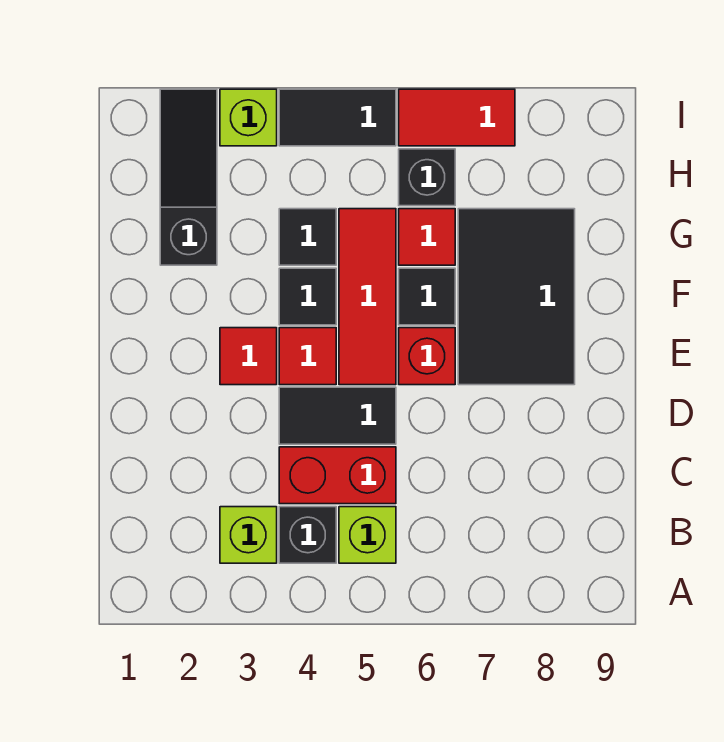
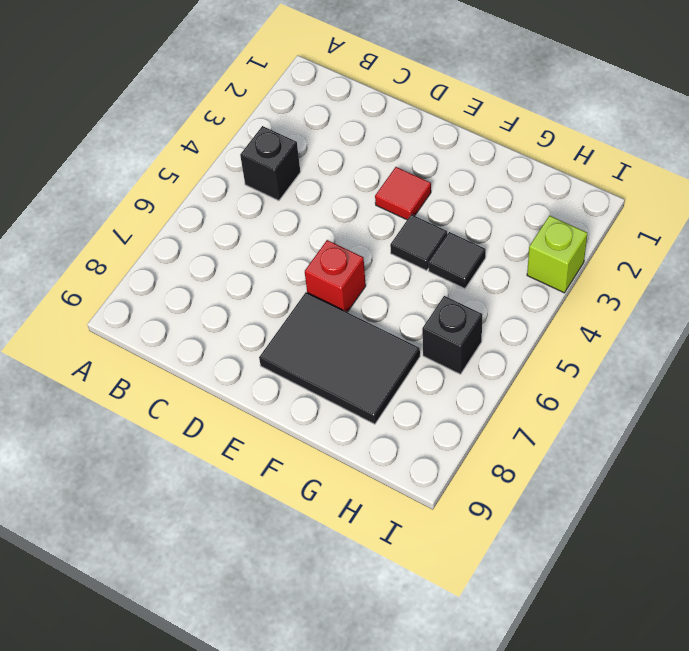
none -> lime brick B3 level 1
none -> lime brick B5 level 1
none -> red brick C4:C5 level 1

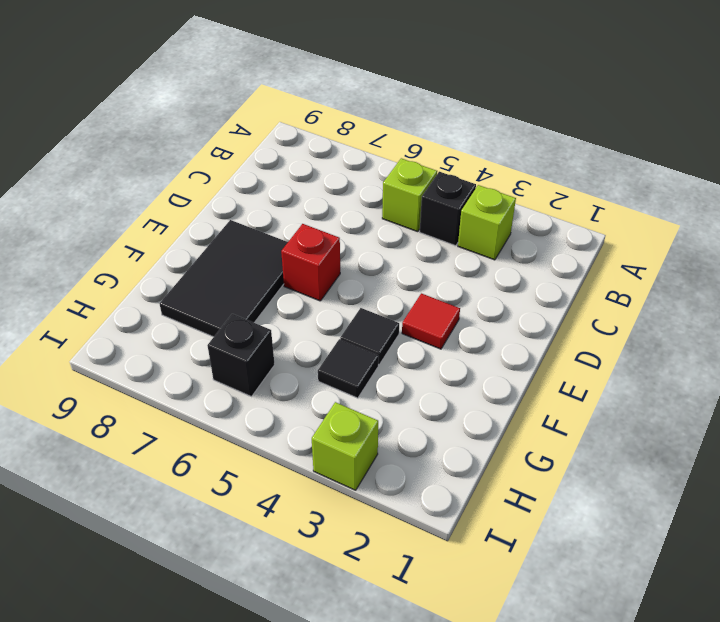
none -> red brick C4:C5 level 1
none -> black tile D4:D5 level 1
none -> red tile E4 level 1

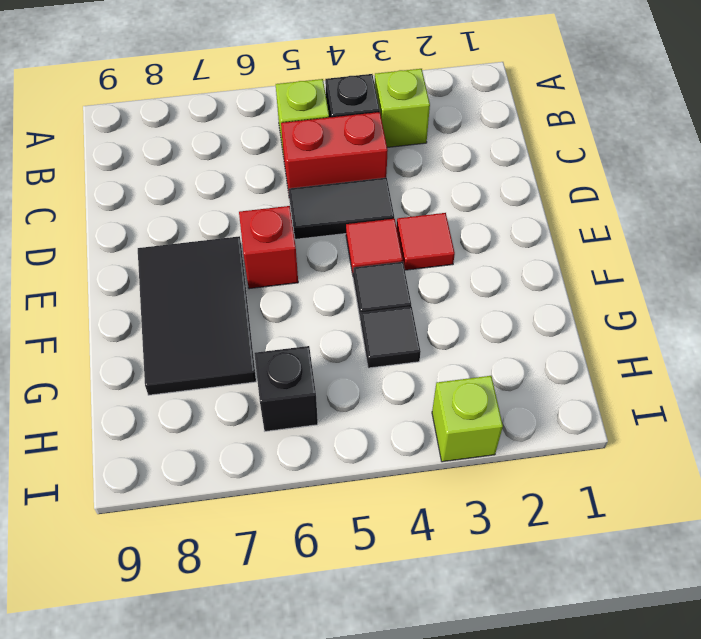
none -> red tile E5:G5 level 1
none -> black tile F6 level 1
none -> black slope G2:I2 level 1 top G

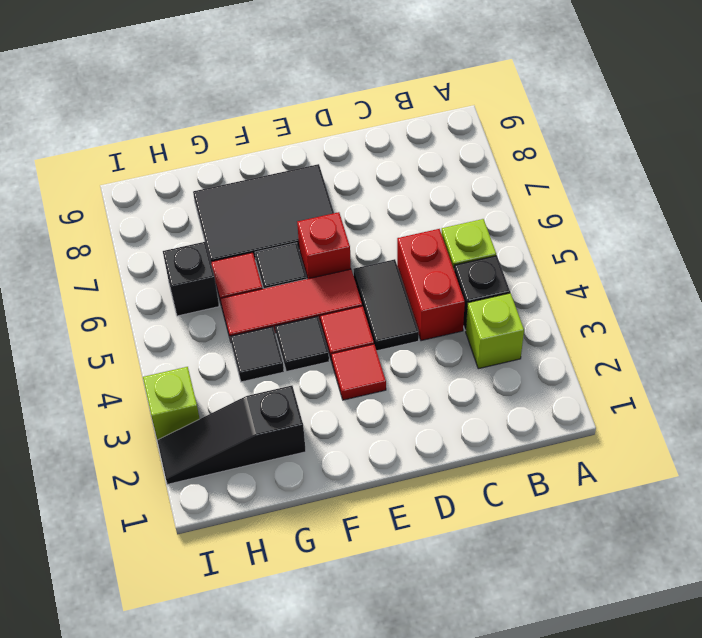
none -> black tile I4:I5 level 1
none -> red tile I6:I7 level 1

